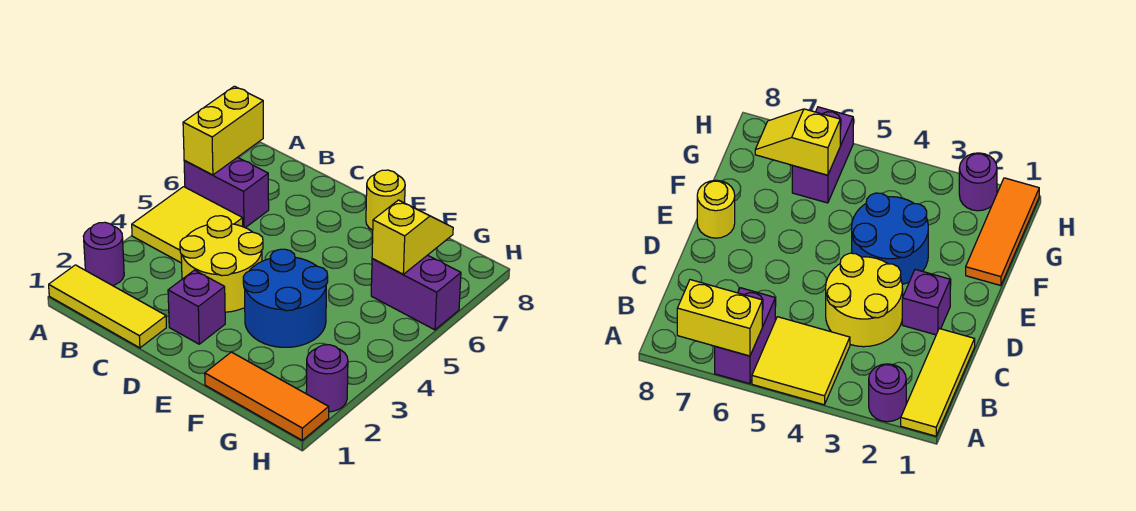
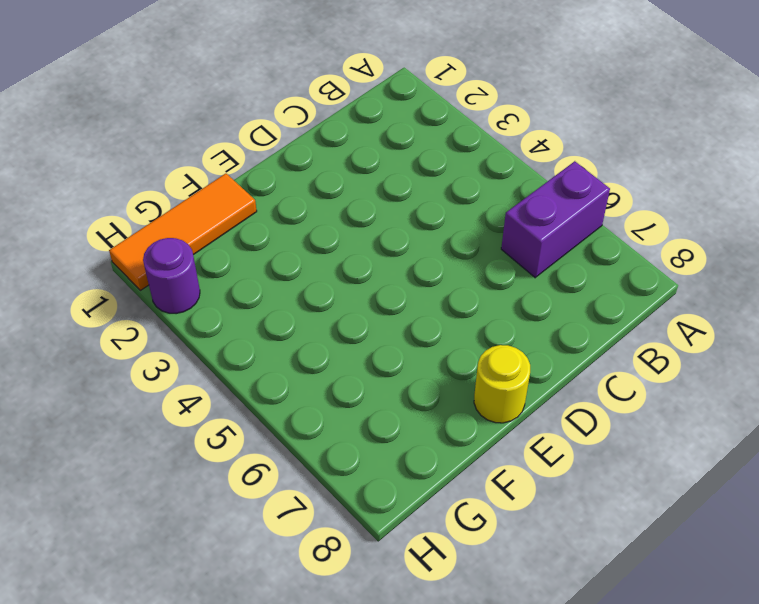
none -> yellow tile A1:C1 level 1
none -> purple round brick A2 level 1
none -> yellow tile A4:B5 level 1

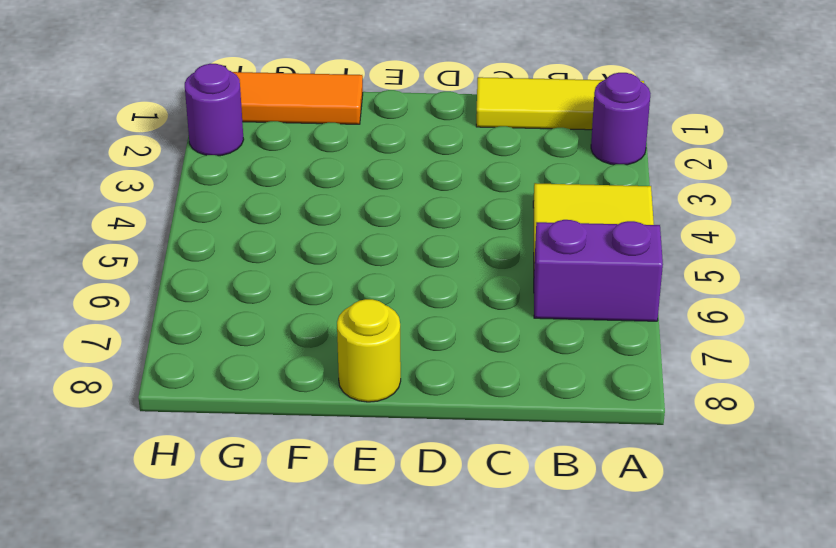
none -> yellow round brick C3:D4 level 1
none -> purple brick D2 level 1
none -> blue round brick E3:F4 level 1

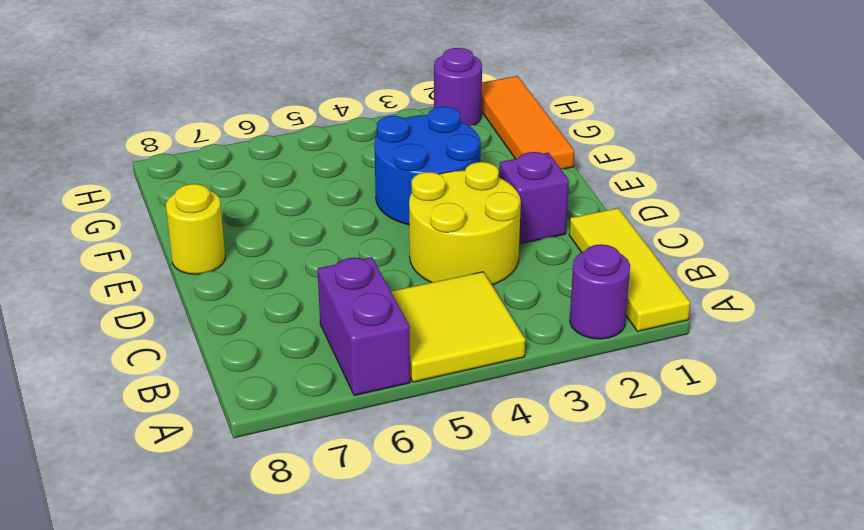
none -> purple brick G6:H6 level 1
none -> yellow brick A6:A7 level 2
none -> yellow slope G6:G7 level 2 top 6

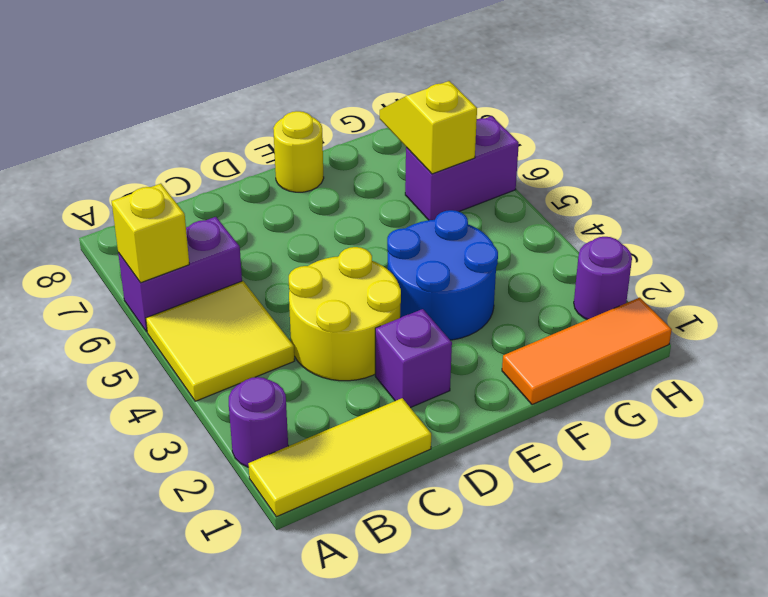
yellow brick A6 level 2 -> yellow brick A6:A7 level 2

